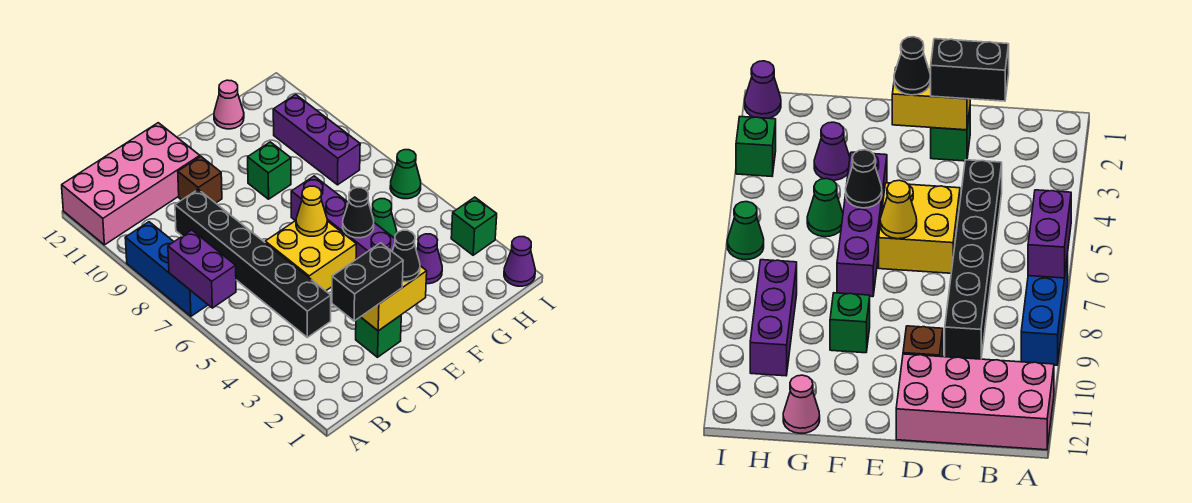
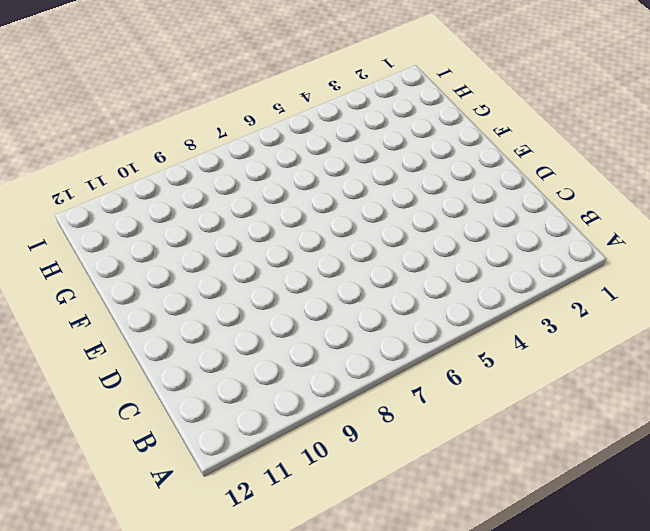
none -> blue brick A7:A9 level 1
none -> pink brick A11:D12 level 1
none -> black brick C4:C9 level 1

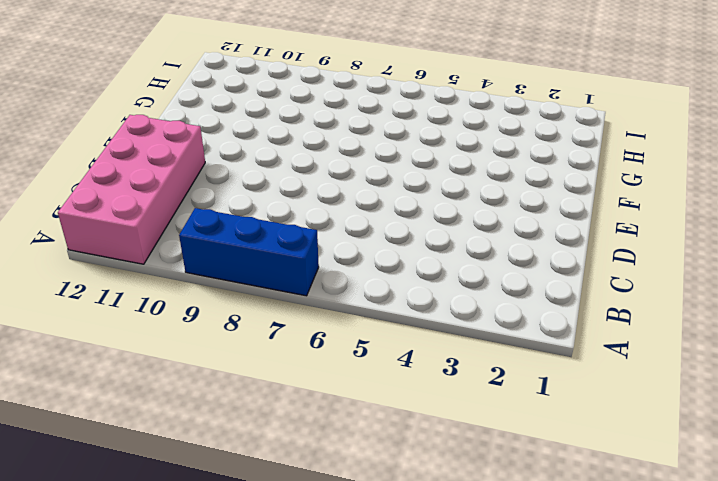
none -> black brick C4:C9 level 1
none -> green brick D2 level 1
none -> yellow brick D5:E6 level 1

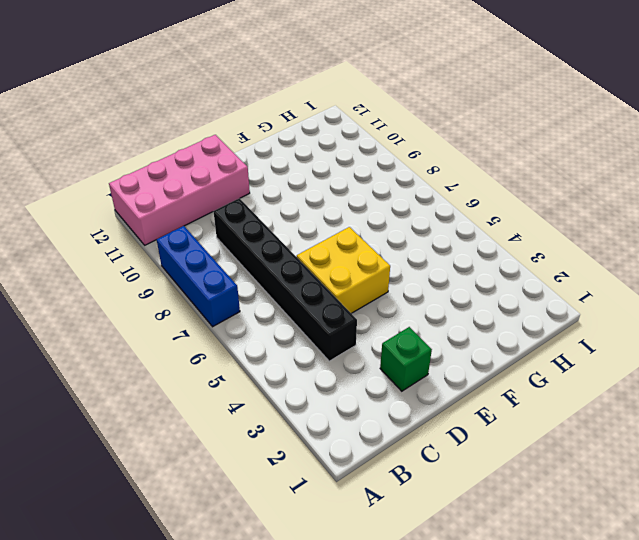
none -> brown brick D10 level 1
none -> purple brick F4:F7 level 1
none -> green brick F9 level 1

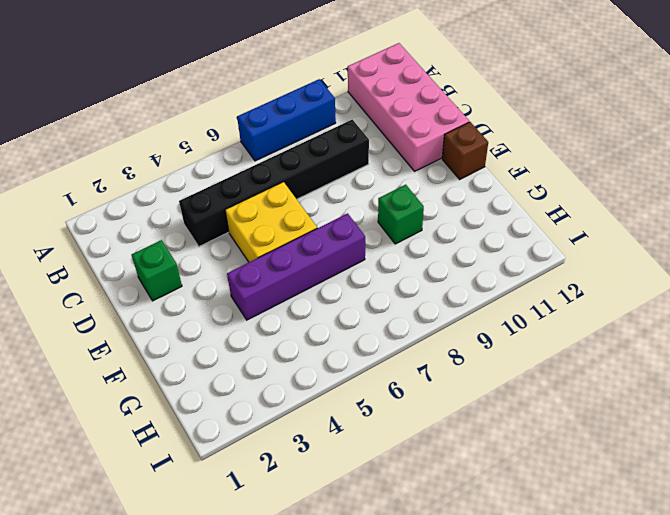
brown brick E12 level 1 -> brown brick D10 level 1
none -> purple cone G3 level 1
none -> green cone G5 level 1
none -> pink cone G12 level 1

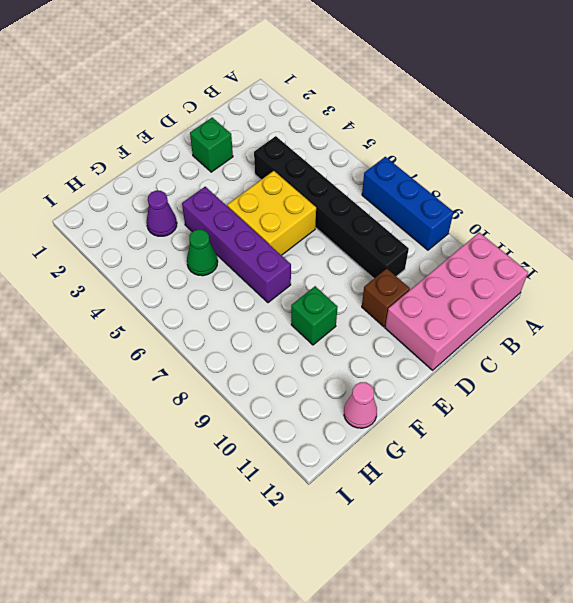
none -> purple brick H8:H10 level 1
none -> purple cone I1 level 1
none -> green brick I3 level 1

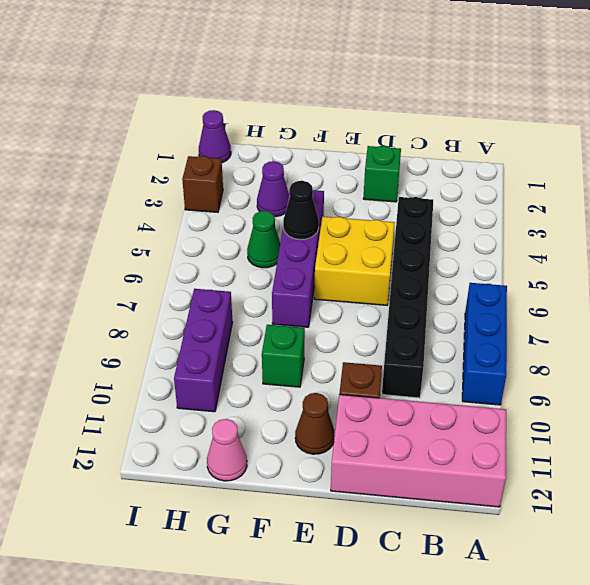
brown cone E11 level 1 -> none
brown brick I3 level 1 -> green brick I3 level 1
none -> green cone I6 level 1
none -> purple brick A6:A7 level 2
none -> yellow brick D2:E2 level 2

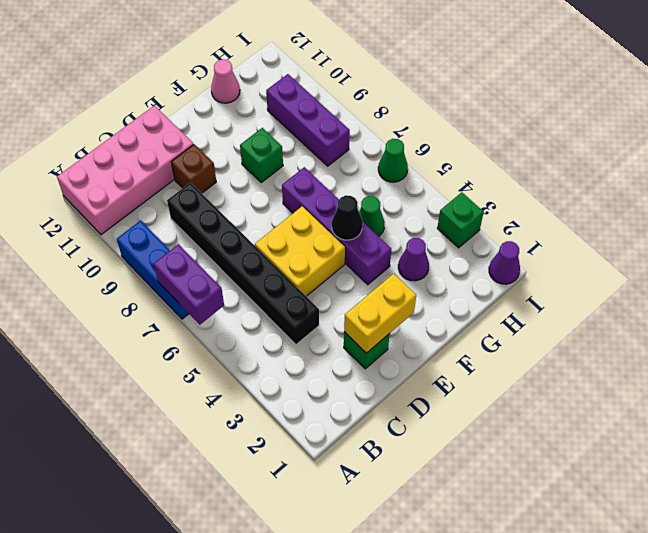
none -> yellow cone E6 level 2
none -> black brick C2:D2 level 3
none -> black cone E2 level 3

